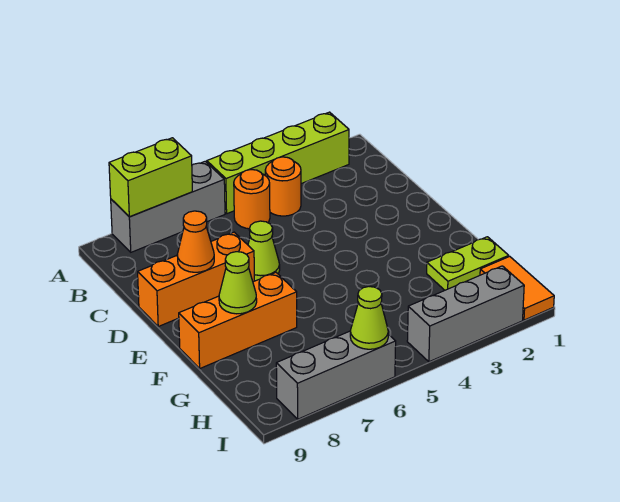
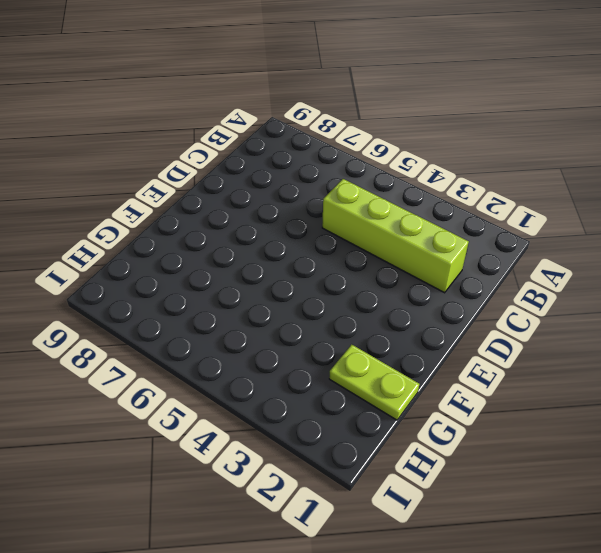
lime brick C2:C5 level 1 -> lime brick A2:A5 level 1
none -> grey brick A6:A8 level 1
none -> orange round brick B4 level 1
none -> orange round brick B5 level 1

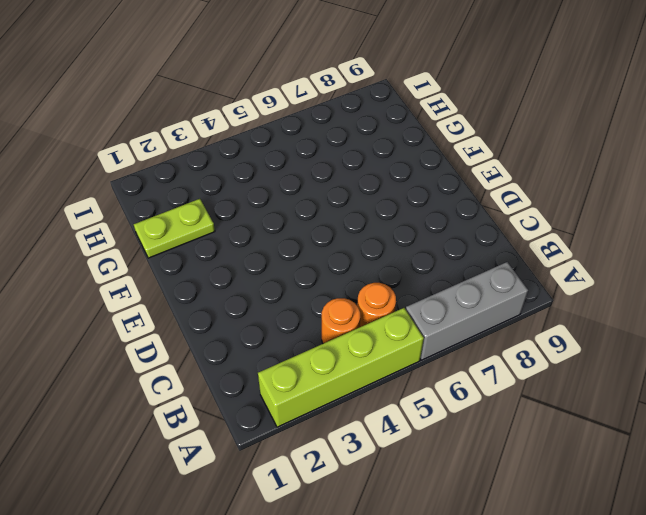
none -> lime cone D6 level 1
none -> orange brick D7:D9 level 1
none -> orange brick F7:F9 level 1

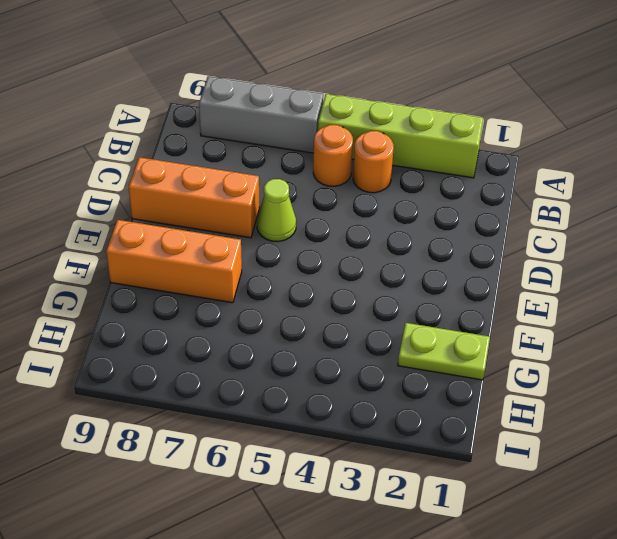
none -> orange tile H1:I1 level 1
none -> grey brick I2:I4 level 1
none -> grey brick I6:I8 level 1

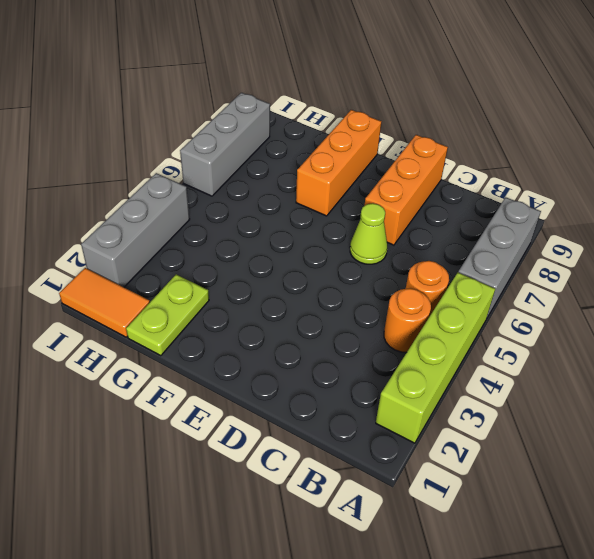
none -> lime brick A7:A8 level 2
none -> orange cone D8 level 2
none -> lime cone F8 level 2

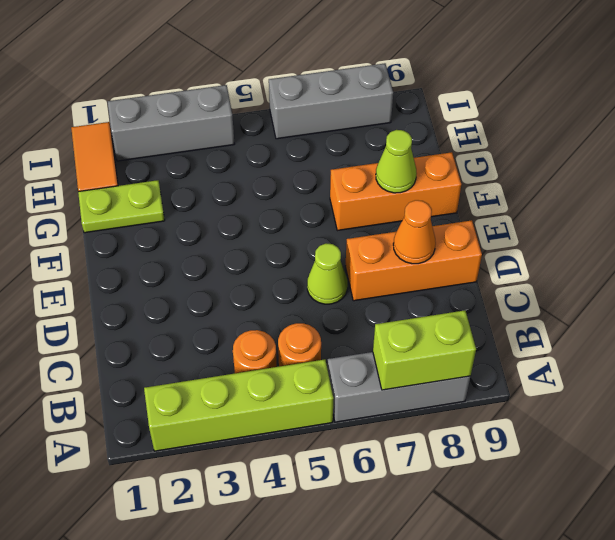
none -> lime cone I6 level 2

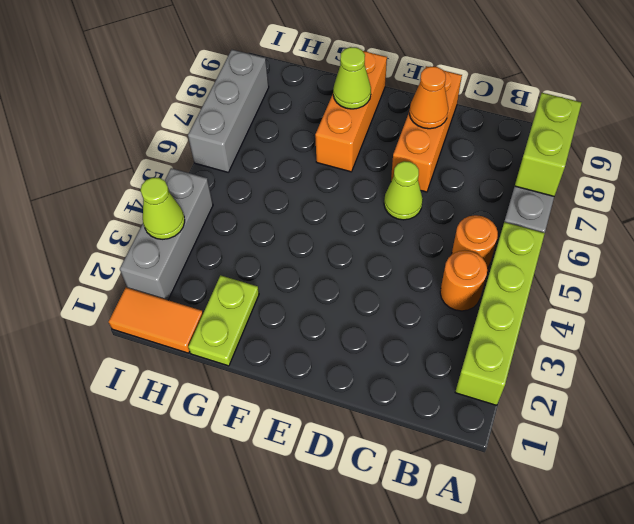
lime cone I3 level 2 -> lime cone I6 level 2

